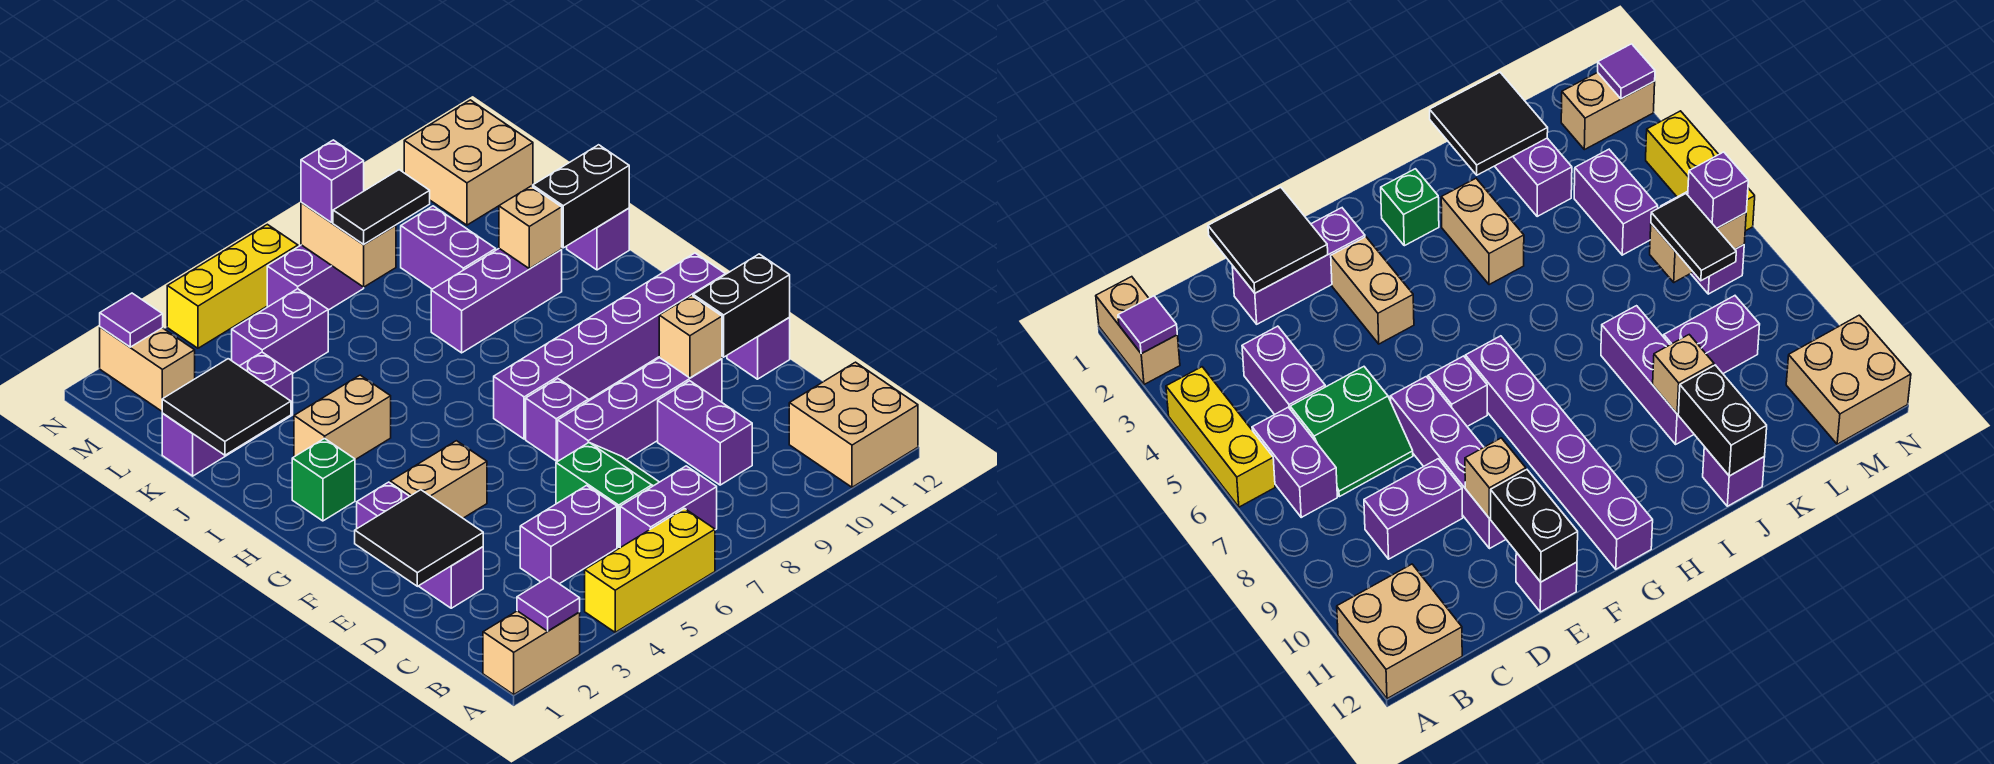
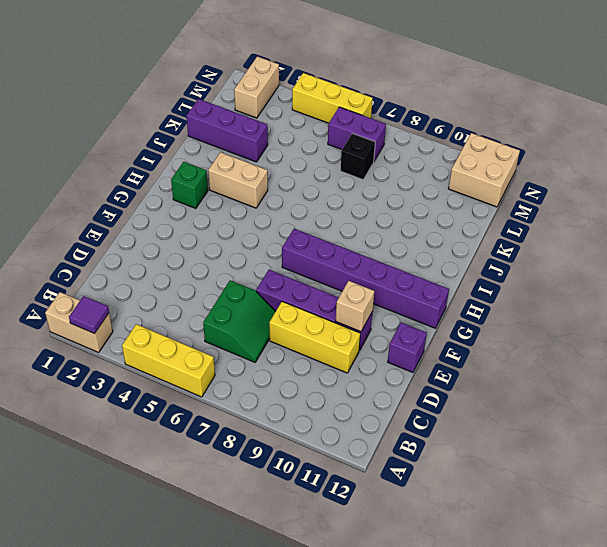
yellow brick D8:D10 level 1 -> purple brick C9:D9 level 1
black brick L7 level 1 -> none
none -> tan brick A11:B12 level 1
none -> purple brick B6:B7 level 1
none -> purple brick C4:C5 level 1
none -> purple brick D2:F2 level 1

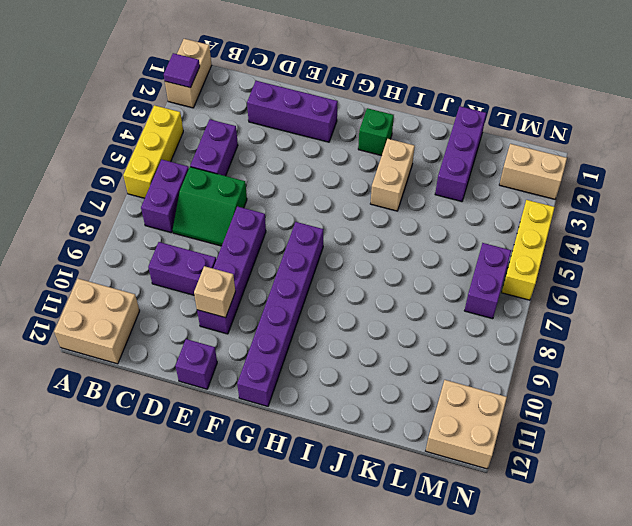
none -> tan brick F3:F4 level 1
none -> purple brick F7 level 1
none -> purple brick J8:J10 level 1
none -> purple brick J12 level 1

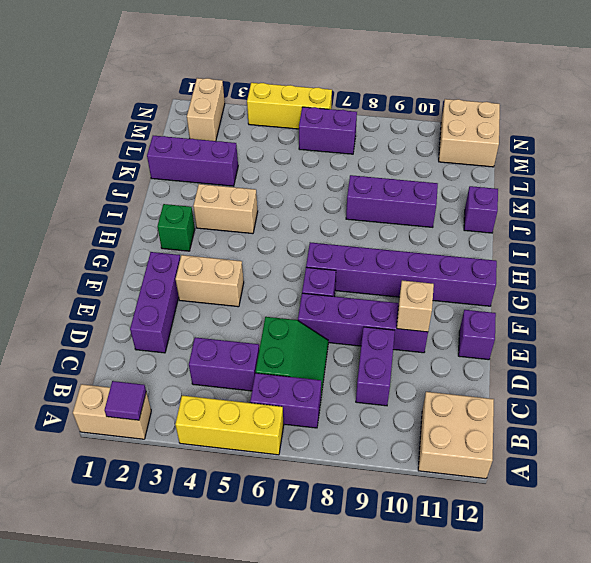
none -> purple brick K9:L9 level 1
none -> purple brick L4:L5 level 1
none -> black tile D1:E2 level 2
none -> black brick E11:E12 level 2

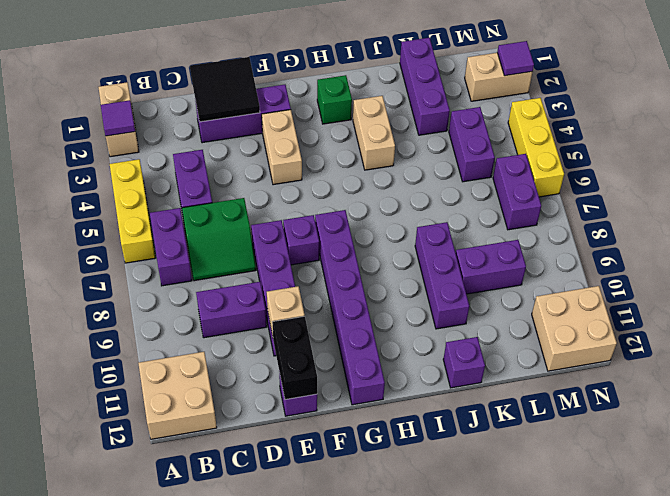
none -> black tile J1:K2 level 2
none -> tan brick J10 level 2
none -> black brick J11:J12 level 2
none -> tan brick L7:M7 level 2

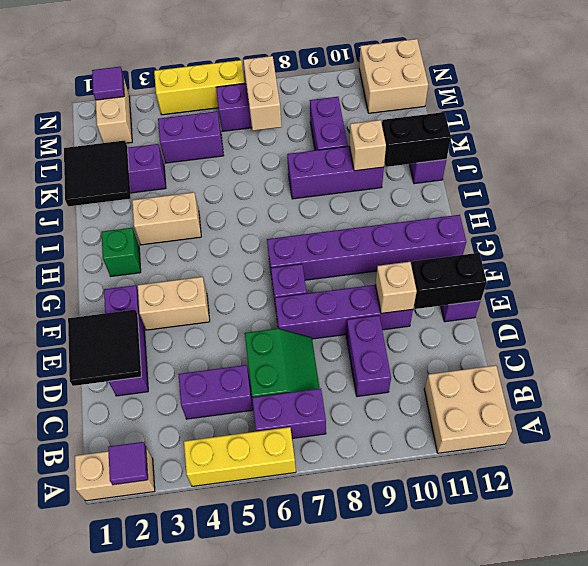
none -> black tile L7:L8 level 3
none -> purple brick M7 level 3

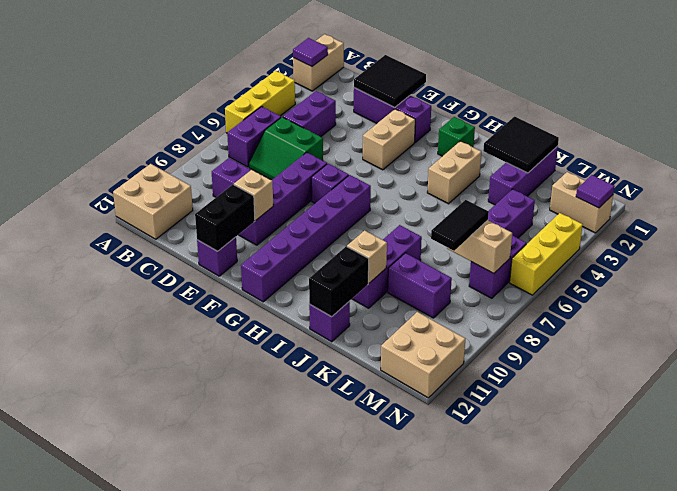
none -> purple brick M7 level 3

